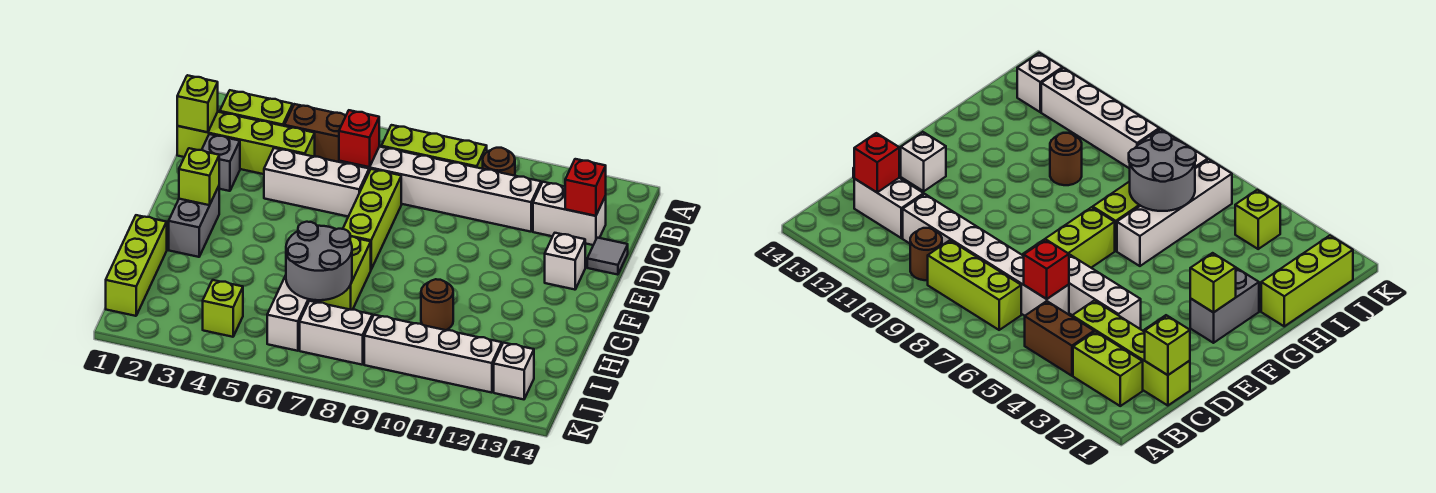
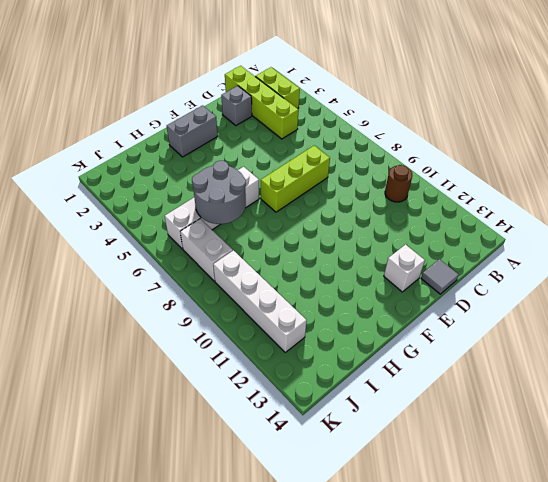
none -> brown brick B4:B5 level 1
none -> lime brick B7:B9 level 1
none -> white brick C6:C11 level 1

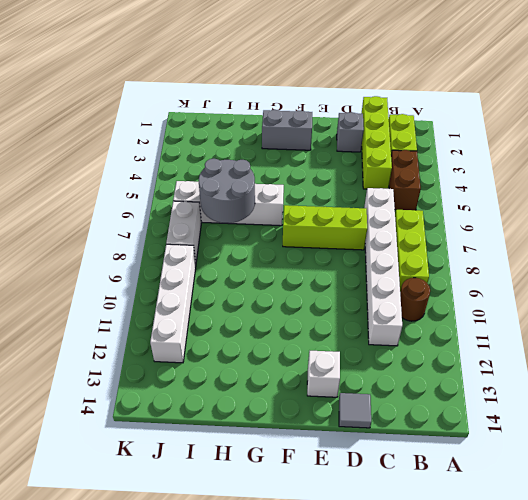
none -> white brick C12:C13 level 1
none -> white brick D4:D6 level 1
none -> lime brick G7:H7 level 1

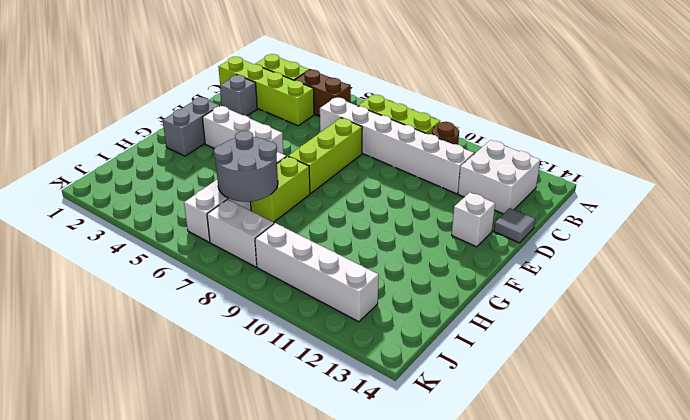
white brick B12:C13 level 1 -> white brick C12:C13 level 1
white brick F3:F5 level 1 -> white brick D4:D6 level 1
none -> lime brick H1:J1 level 1
none -> brown round brick H10 level 1
none -> lime brick J4 level 1

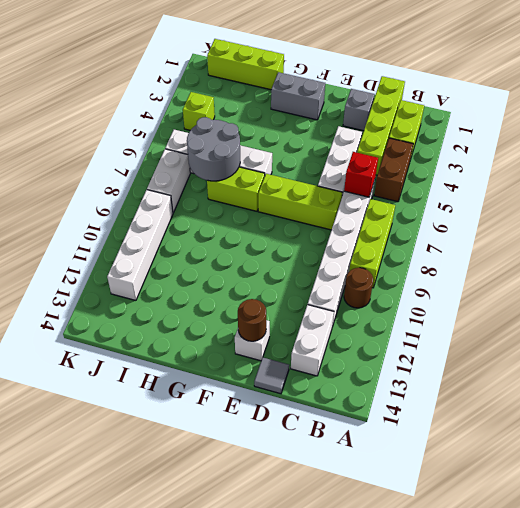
brown round brick E13 level 2 -> brown round brick H10 level 1
none -> white brick J13 level 1
none -> lime brick C1 level 2
none -> red brick C13 level 2

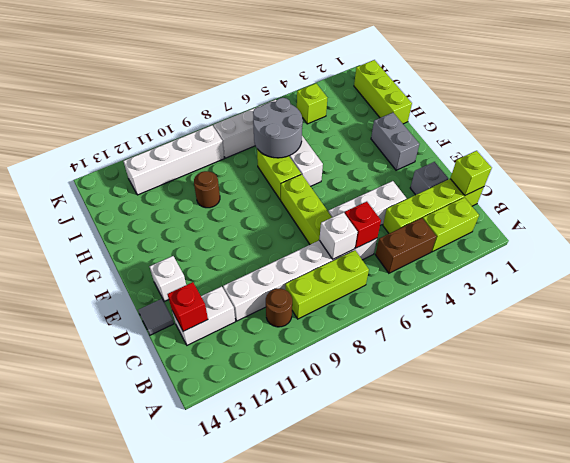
white brick C7 level 2 -> white brick J13 level 1
none -> lime brick F2 level 2

